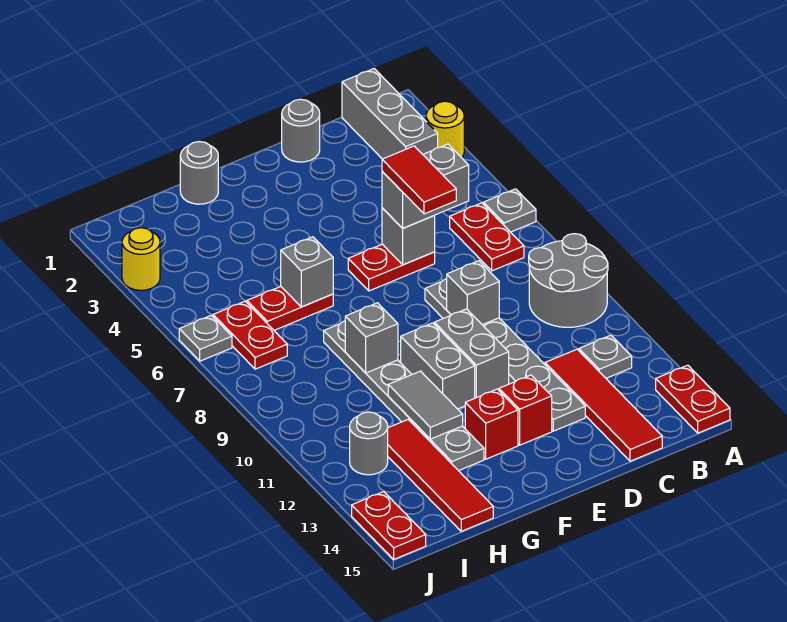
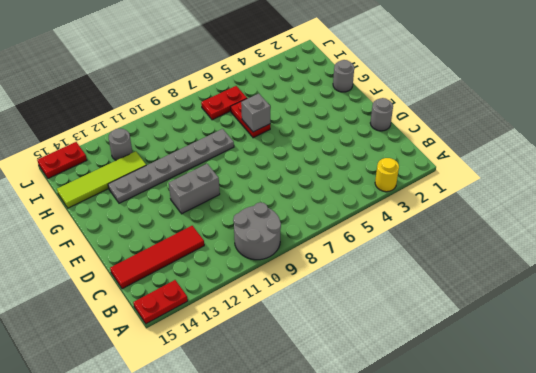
lime tile H12:H15 level 1 -> red tile H12:H15 level 1
none -> grey plate A6 level 1
none -> grey brick B1:B3 level 1
none -> red plate B6:B7 level 1
none -> grey plate B12 level 1

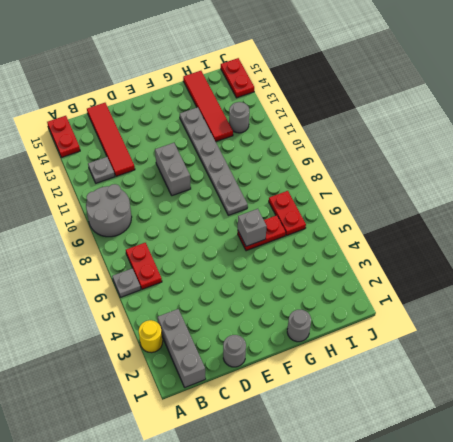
none -> red plate D6:E6 level 1
none -> grey plate D8:D13 level 1
none -> red brick E13 level 1
none -> grey brick F10:F11 level 1

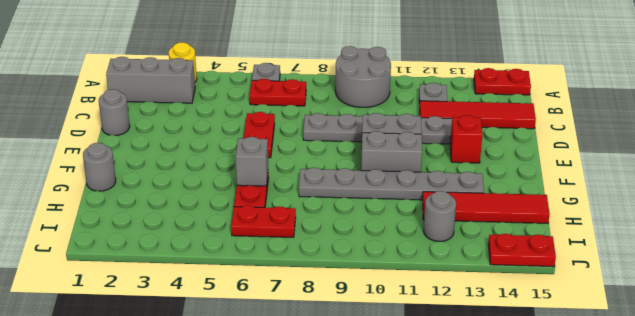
none -> red brick F13 level 1
none -> yellow round brick J3 level 1
none -> grey plate J6 level 1
none -> grey brick D6 level 2

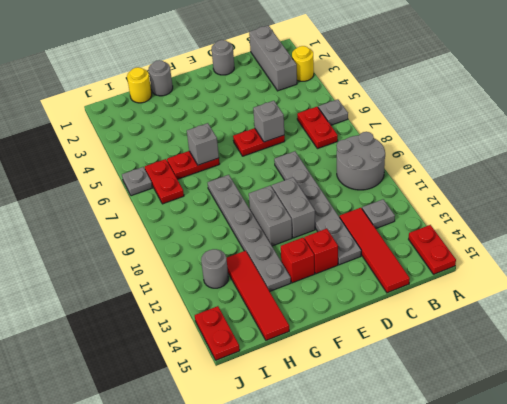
yellow round brick H1 level 1 -> yellow round brick J3 level 1
none -> grey brick D9 level 2
none -> grey brick G9 level 2
none -> grey tile G11:G12 level 2
none -> grey brick C6:D6 level 3

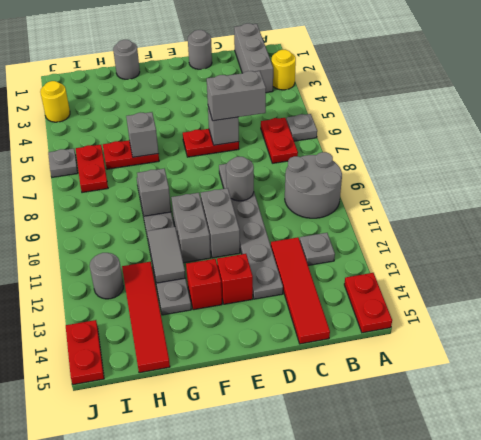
grey round brick D9 level 2 -> grey brick D9 level 2
none -> red tile D6:D7 level 4

